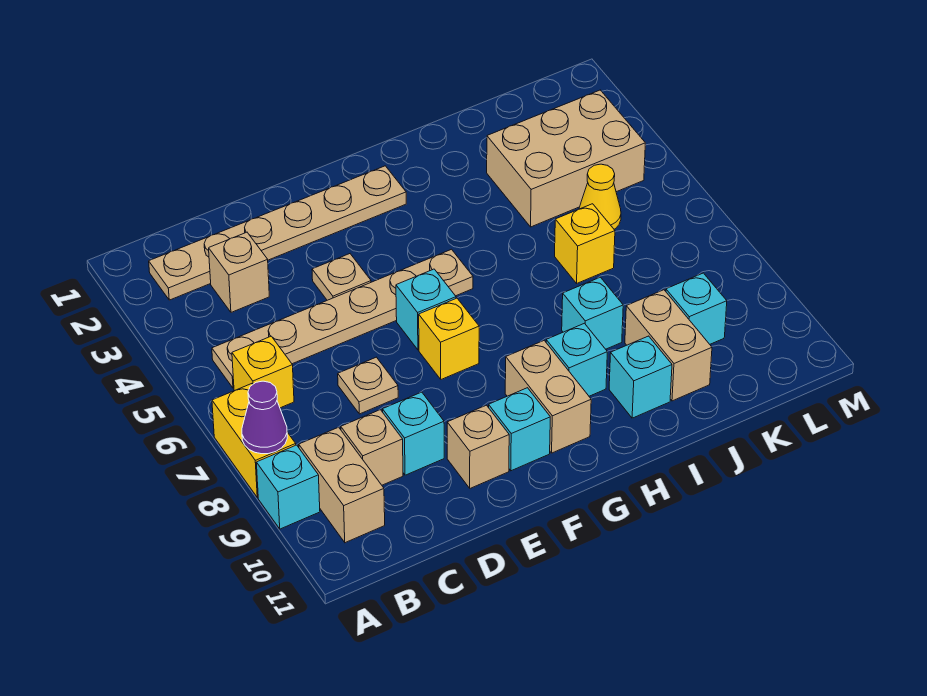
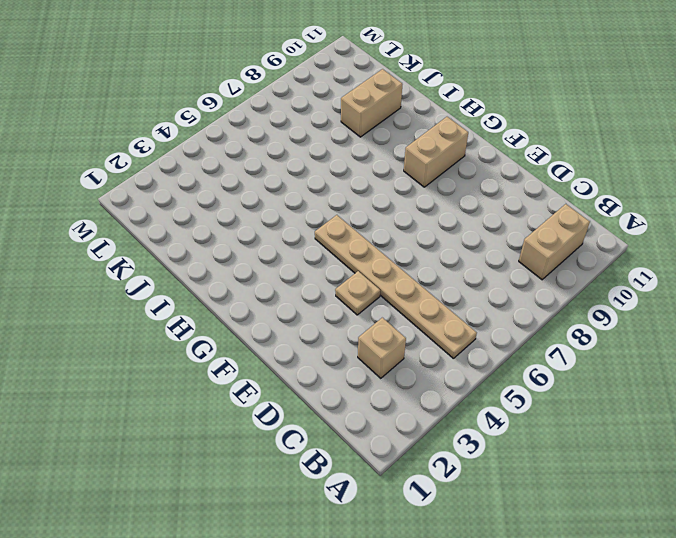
none -> yellow brick A7:A8 level 1
none -> cyan brick A9 level 1
none -> tan plate B2:G2 level 1

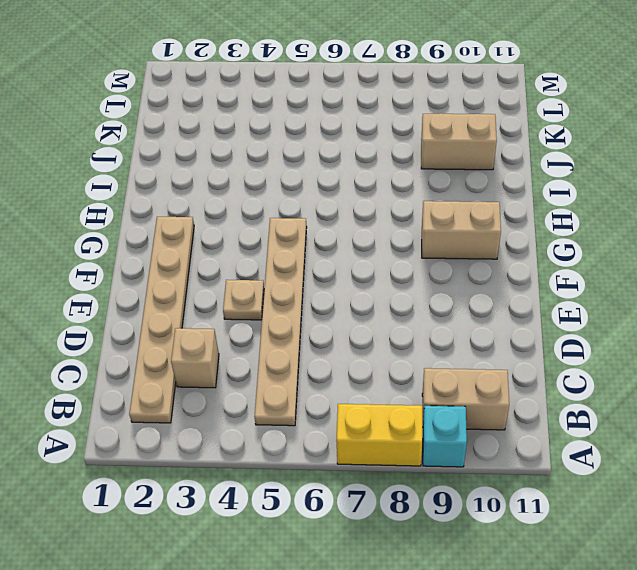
none -> yellow brick B6 level 1
none -> tan brick C9 level 1
none -> tan plate D7 level 1

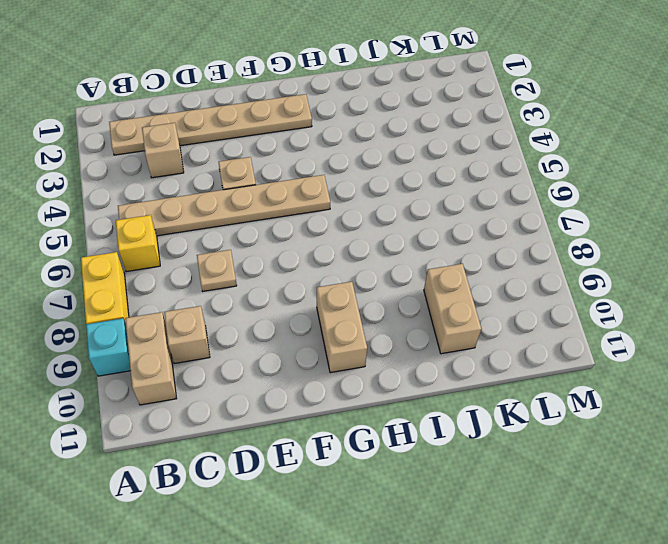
none -> cyan brick D9 level 1
none -> tan brick E10 level 1
none -> cyan brick F6 level 1

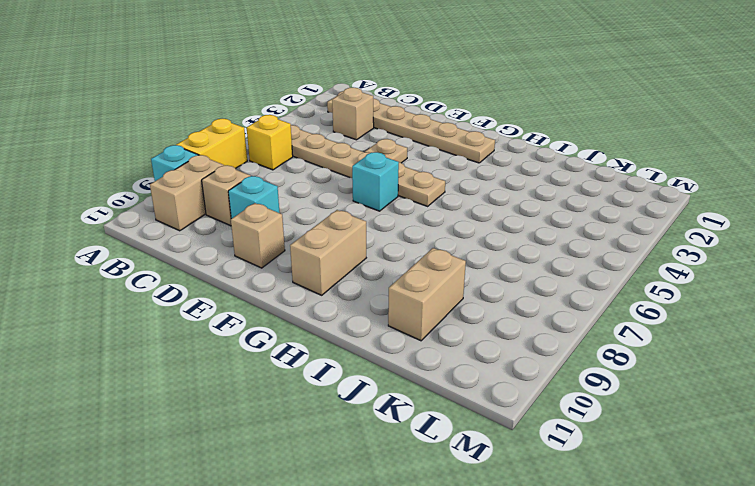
none -> tan plate D7 level 1
none -> yellow brick F7 level 1
none -> cyan brick F10 level 1

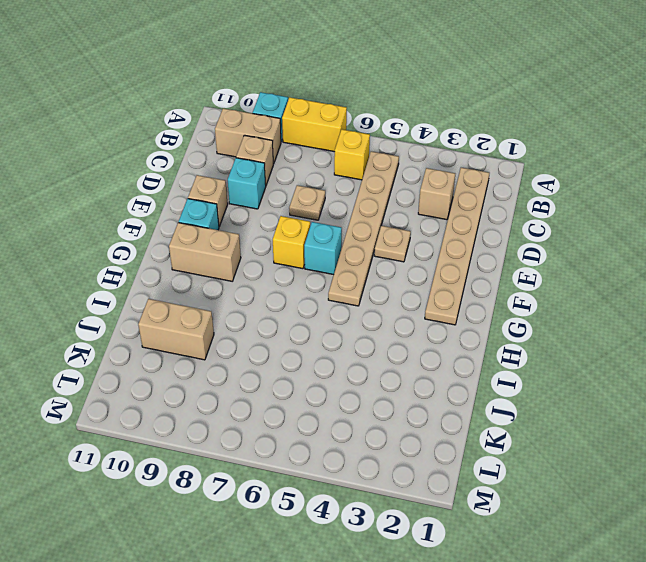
none -> cyan brick H9 level 1
none -> cyan brick I8 level 1
none -> cyan brick I10 level 1

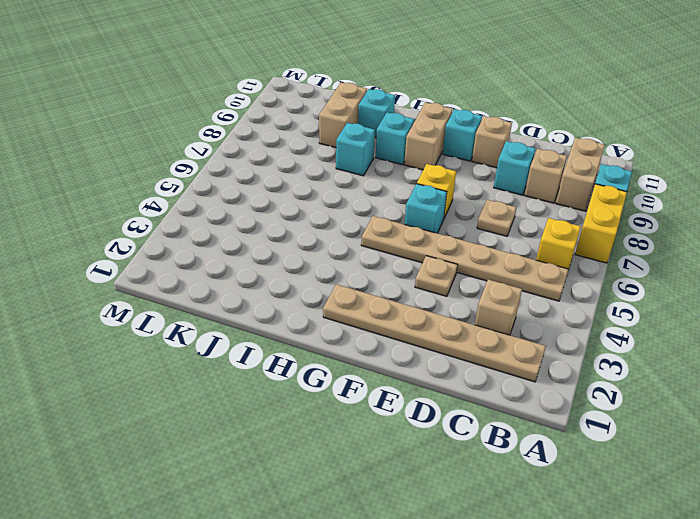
none -> tan brick J3:L4 level 1
none -> yellow brick J6 level 1
none -> yellow cone K5 level 1

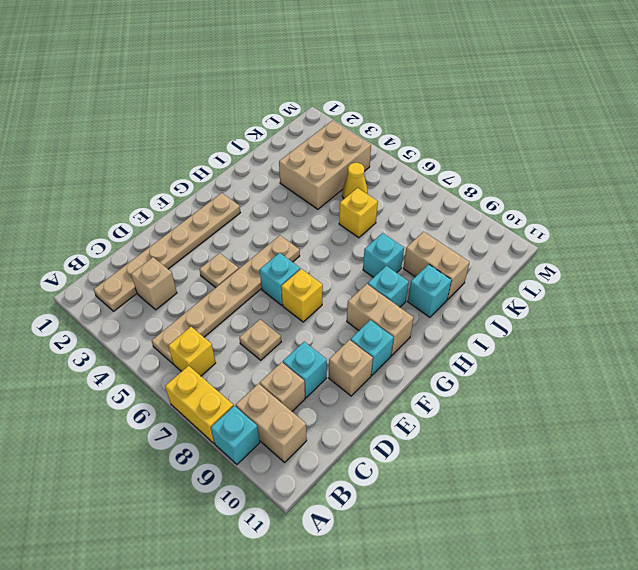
none -> cyan brick K9 level 1
none -> purple cone A8 level 2

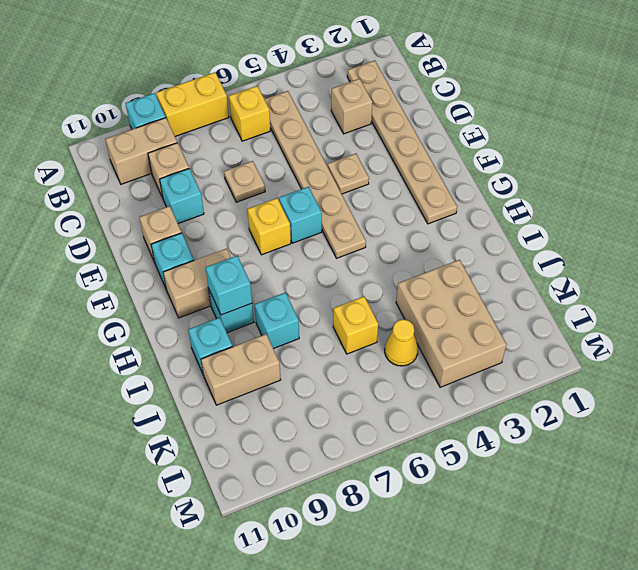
cyan brick H9 level 2 -> cyan brick K9 level 1
none -> purple cone A8 level 2

